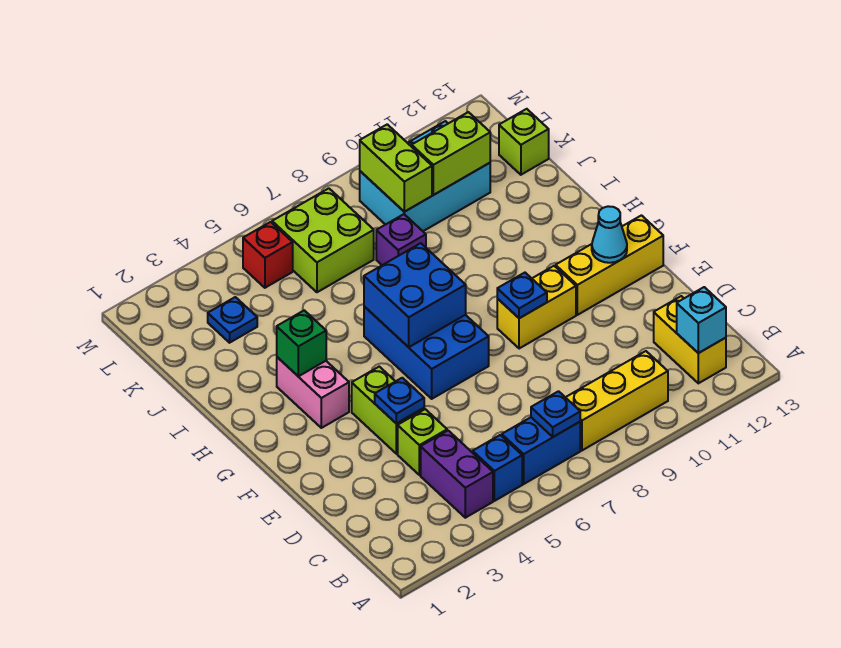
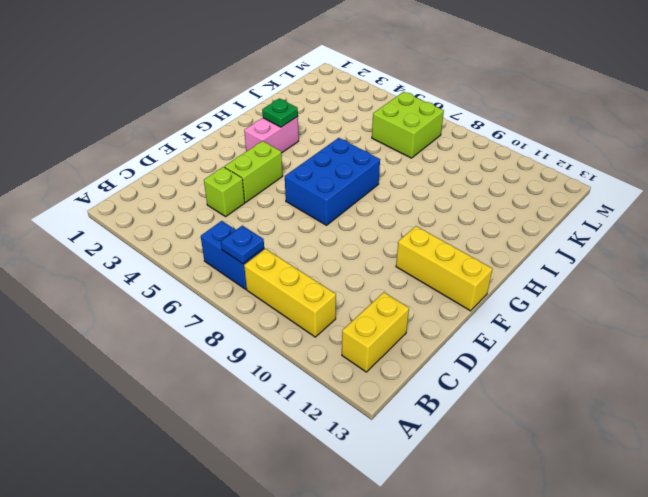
green plate H3 level 2 -> green brick H3 level 2
none -> purple brick B4:C4 level 1
none -> blue brick B5 level 1
none -> yellow brick F9:F10 level 1

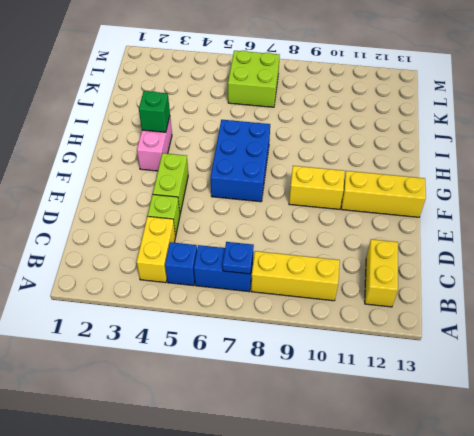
yellow brick B4:C4 level 1 -> purple brick B4:C4 level 1
none -> purple brick J8 level 1
none -> blue plate K3 level 1
none -> cyan brick K9:L11 level 1

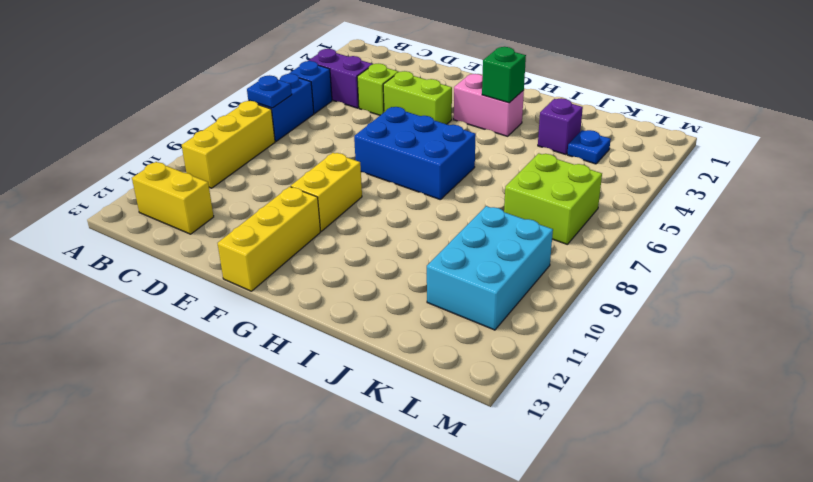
purple brick J3 level 1 -> purple brick J8 level 1
none -> lime brick K13 level 1
none -> red brick L5 level 1
none -> cyan brick B12 level 2

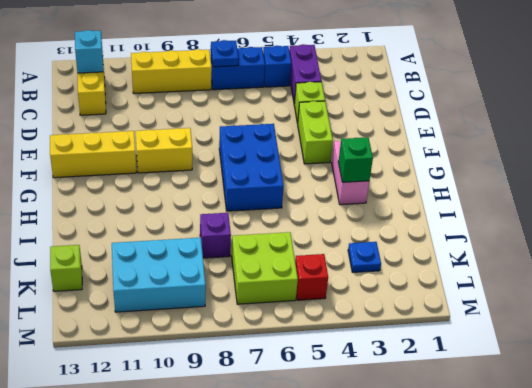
none -> blue plate E4 level 2
none -> blue plate F9 level 2
none -> cyan cone F12 level 2

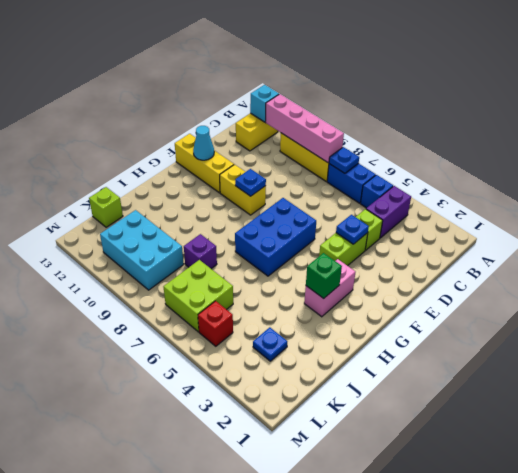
pink brick B8:B11 level 2 -> none
none -> blue brick G6:H7 level 2
none -> lime brick K9:L9 level 2
none -> lime brick K10:K11 level 2

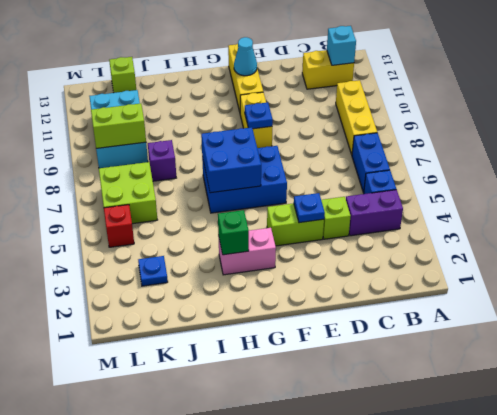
none -> blue plate B7 level 2
none -> lime brick K10:K11 level 2

